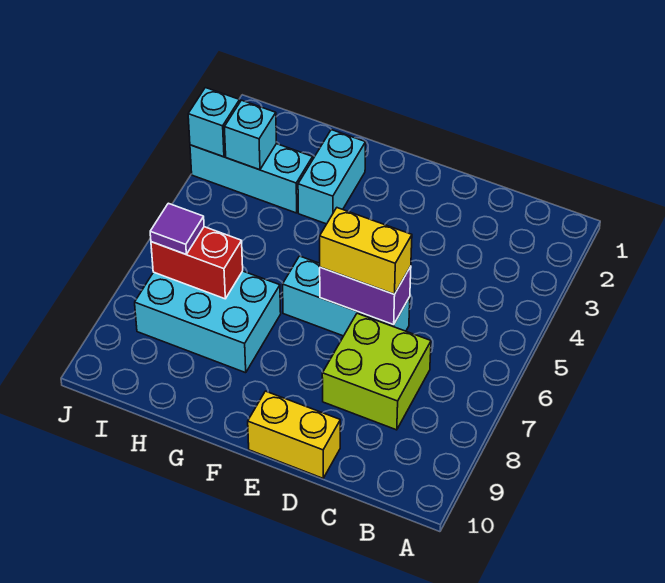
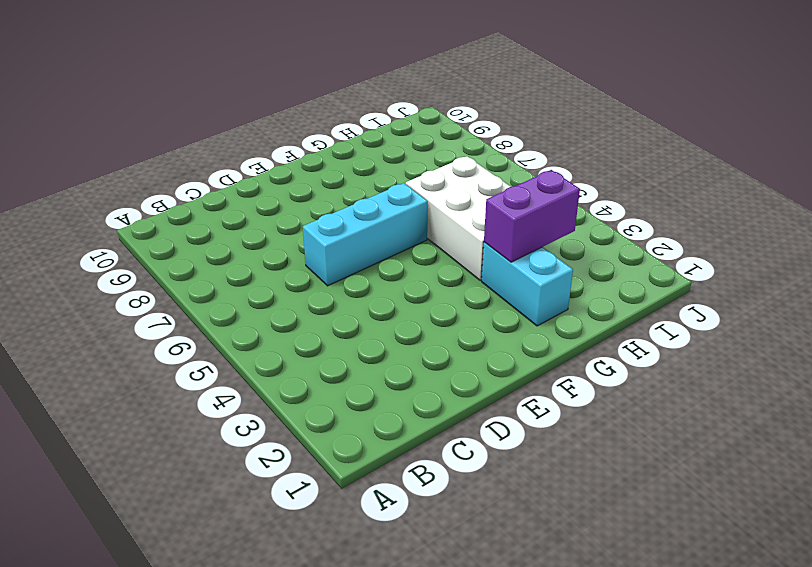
purple brick G3:H3 level 2 -> purple brick D6:E6 level 2
white brick G4:H6 level 1 -> none
none -> lime brick C7:D8 level 1
none -> yellow brick D10:E10 level 1
none -> cyan brick G7:I8 level 1

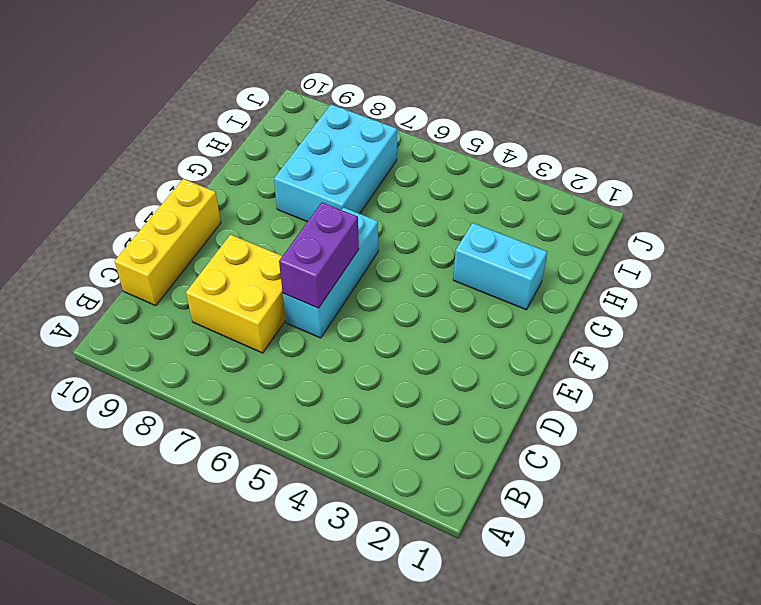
yellow brick C7:D8 level 1 -> lime brick C7:D8 level 1
yellow brick C10:E10 level 1 -> yellow brick D10:E10 level 1
none -> cyan brick H3:J3 level 1
none -> red brick H7:I7 level 2
none -> cyan brick I3 level 2

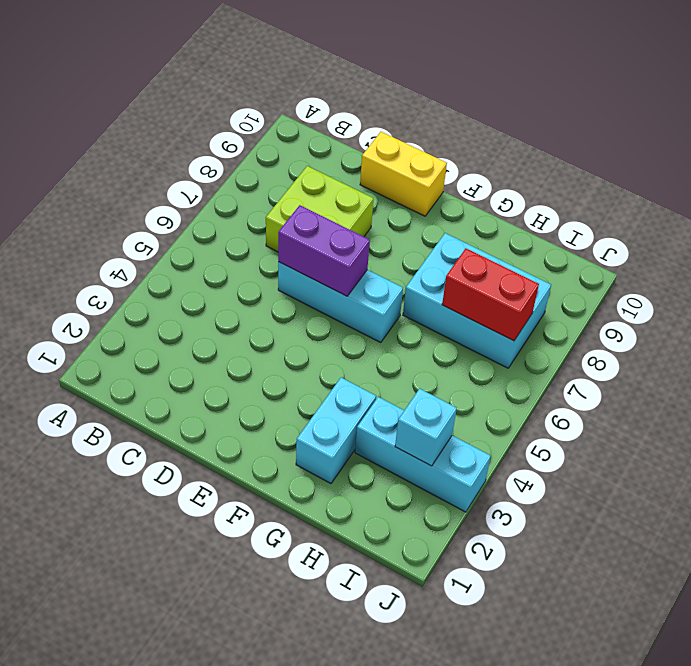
none -> cyan brick J3 level 2
none -> yellow brick D6:E6 level 3
none -> purple tile I7 level 3

